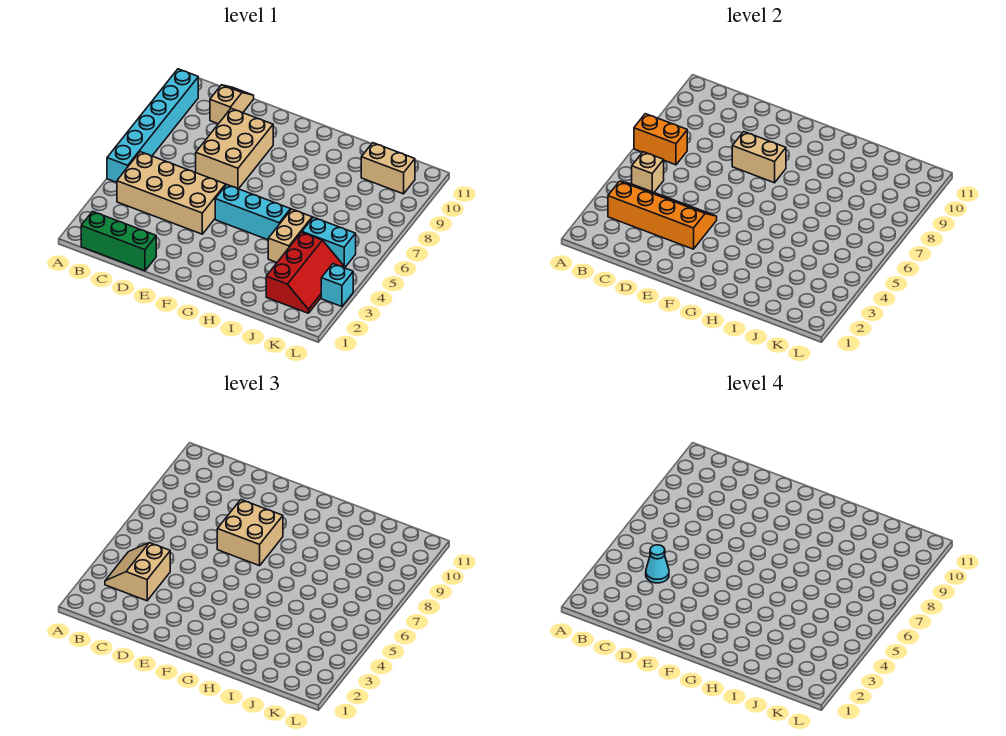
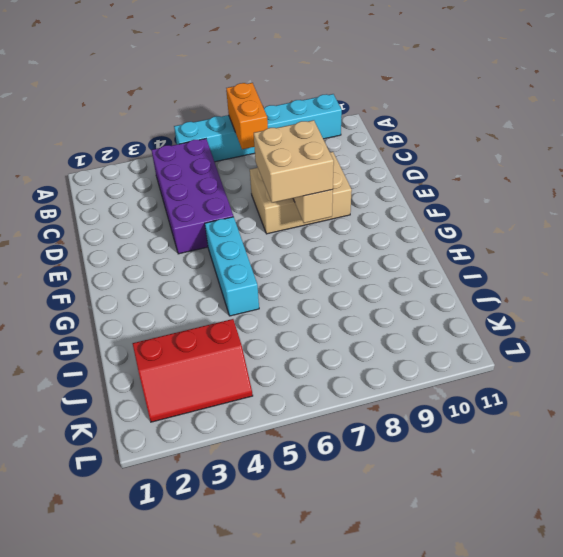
purple brick B4:E5 level 1 -> tan brick B4:E5 level 1
none -> green brick B1:D1 level 1
none -> tan slope C10:C11 level 1 top 10
none -> tan brick I4:I5 level 1

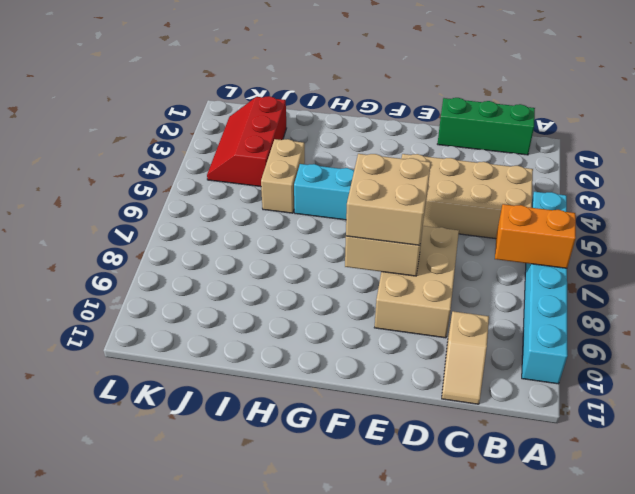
none -> cyan brick J5:K5 level 1
none -> tan brick J10:K10 level 1
none -> cyan brick L3 level 1

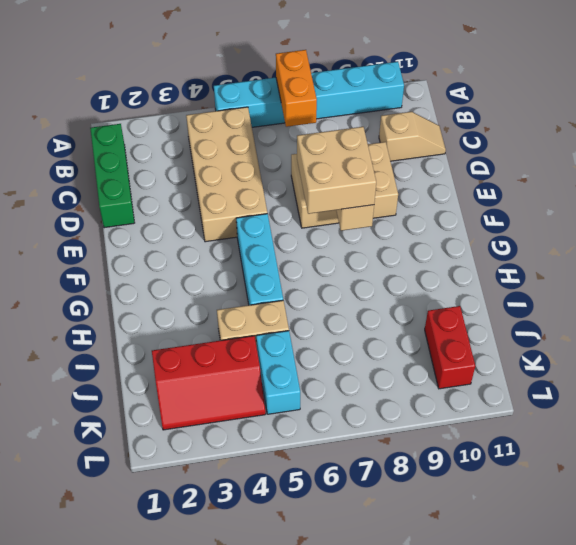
red brick J10:K10 level 1 -> tan brick J10:K10 level 1
none -> cyan brick L3 level 1
none -> orange slope B3:E4 level 2 top 3
none -> tan brick B5 level 2

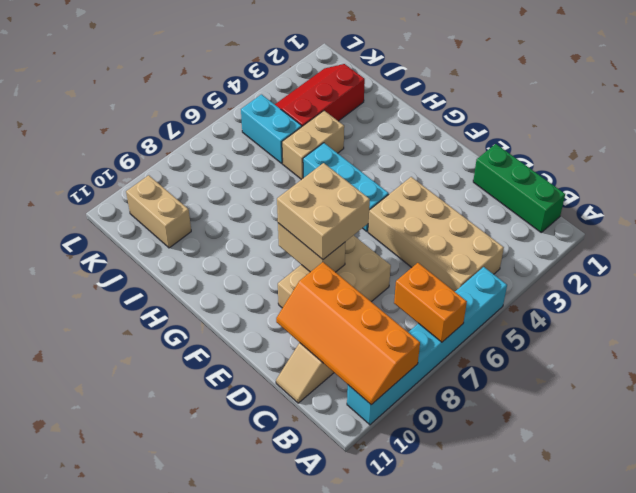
orange slope A9:D10 level 2 top 9 -> orange slope B3:E4 level 2 top 3
none -> cyan brick L3 level 1
none -> tan brick B5 level 2
none -> tan slope B3:C4 level 3 top C

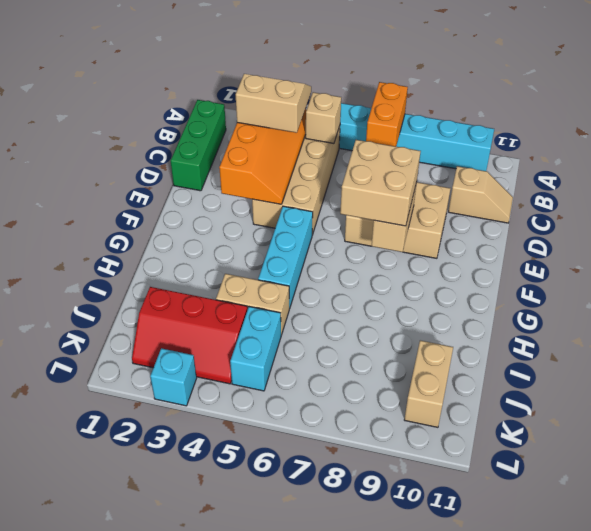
none -> cyan cone C4 level 4

